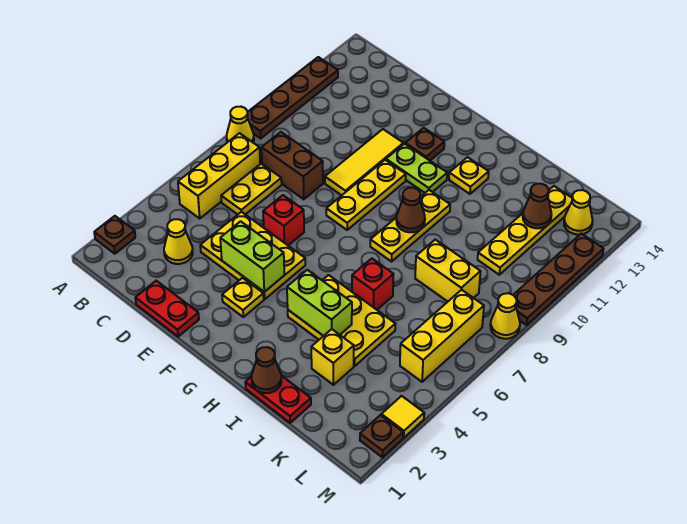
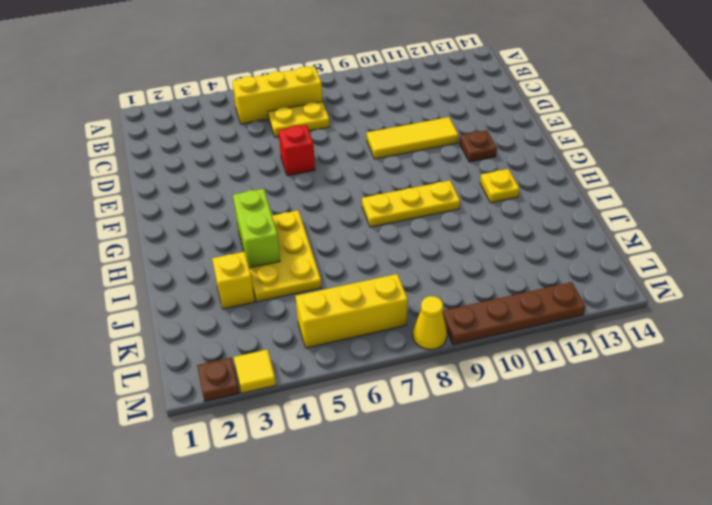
none -> brown plate A2 level 1
none -> yellow cone A8 level 1
none -> brown plate A9:A12 level 1
none -> yellow cone C3 level 1

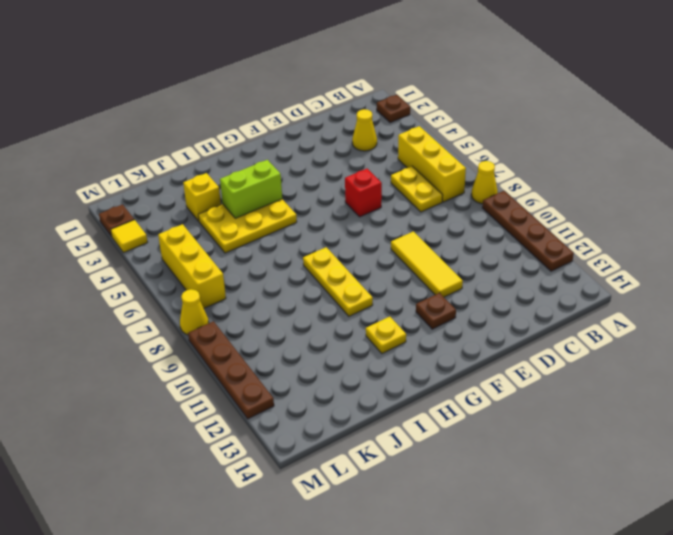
none -> brown brick C8:D8 level 1
none -> red plate D1:E1 level 1
none -> yellow plate D4:F5 level 1
none -> yellow plate F3 level 1

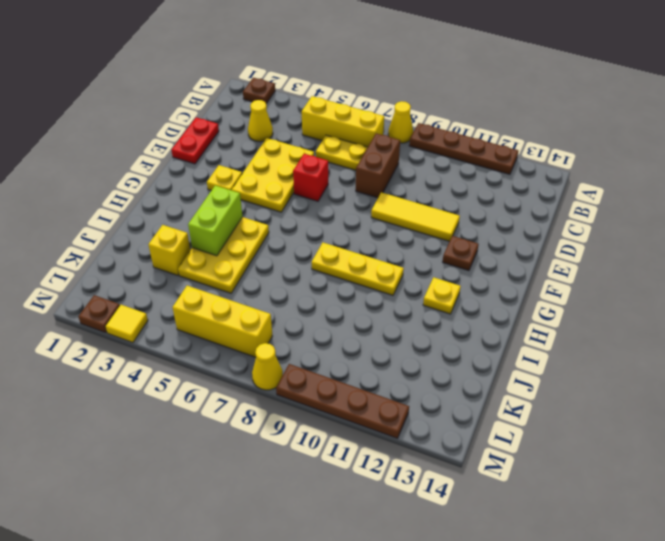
none -> yellow plate F8:F10 level 1
none -> lime plate F11:G11 level 1
none -> red plate I1:J1 level 1
none -> red brick I6 level 1

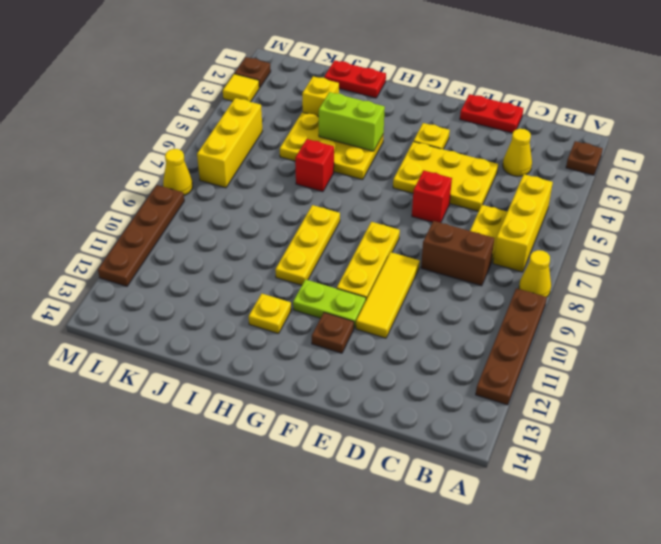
none -> yellow brick J8:K8 level 1
none -> yellow plate K10:K13 level 1
none -> yellow cone L13 level 1
none -> lime brick E4:F4 level 2

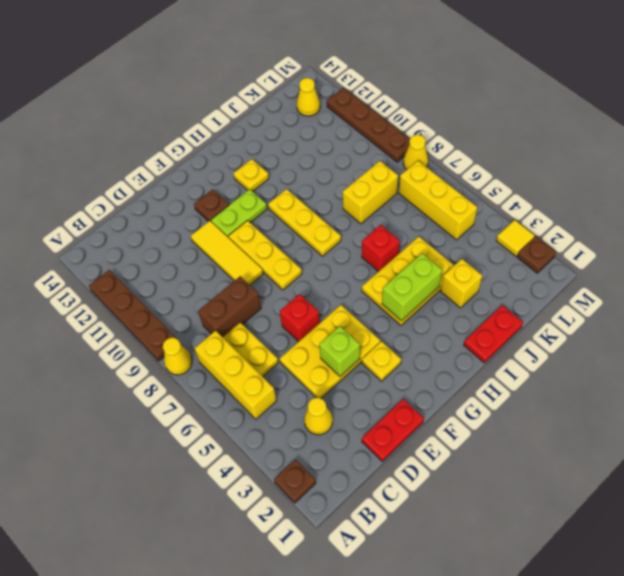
lime brick E4 level 2 -> lime brick E4:F4 level 2
none -> yellow plate K10:K13 level 1
none -> brown cone H9 level 2
none -> brown cone I1 level 2
none -> brown cone K12 level 2

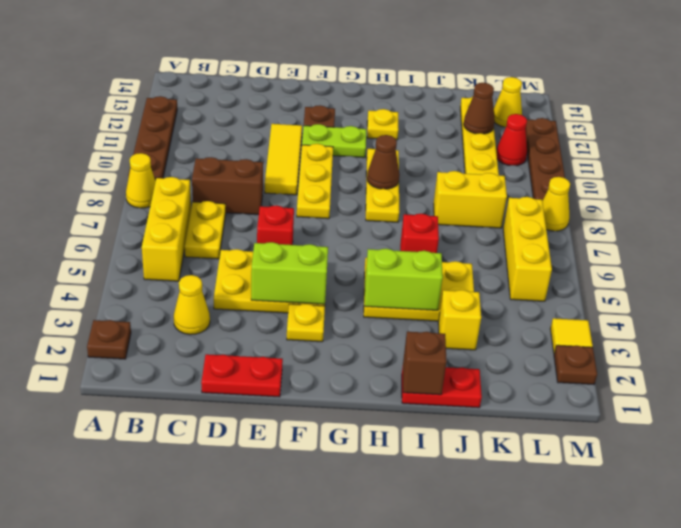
brown brick I1 level 2 -> brown cone I1 level 2
red cone L11 level 1 -> none

